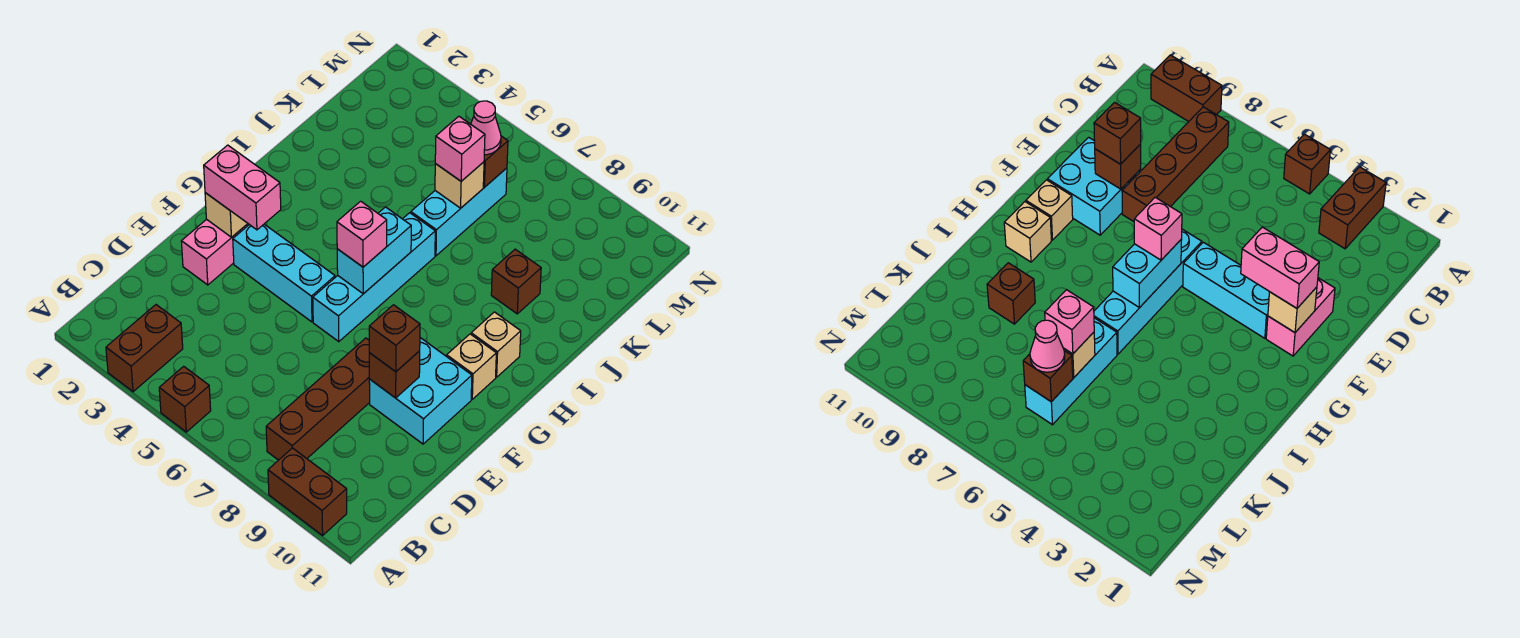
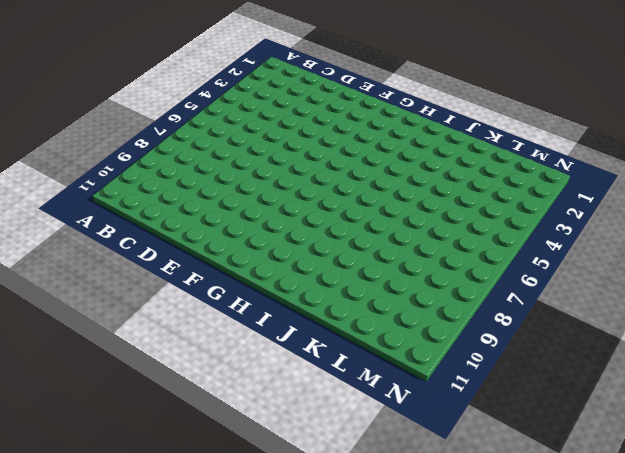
none -> brown brick A3:B3 level 1
none -> brown brick A5 level 1
none -> brown brick A9:A10 level 1

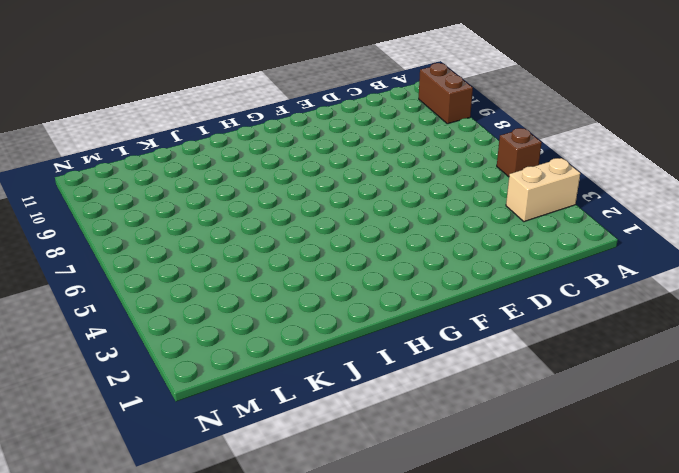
tan brick A3:B3 level 1 -> brown brick A3:B3 level 1
none -> brown brick B8:E8 level 1
none -> pink brick E2:F2 level 1
none -> cyan brick E9:F10 level 1

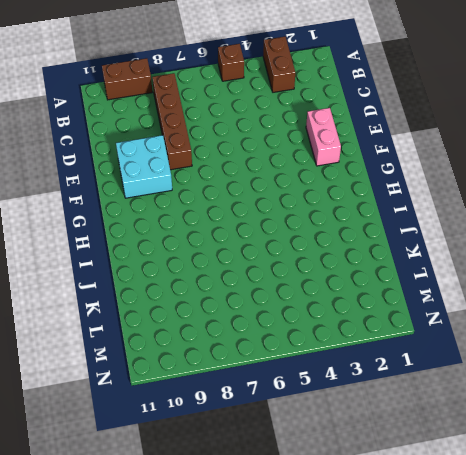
none -> cyan brick F3:F5 level 1
none -> cyan brick F6:I6 level 1
none -> tan brick G10 level 1

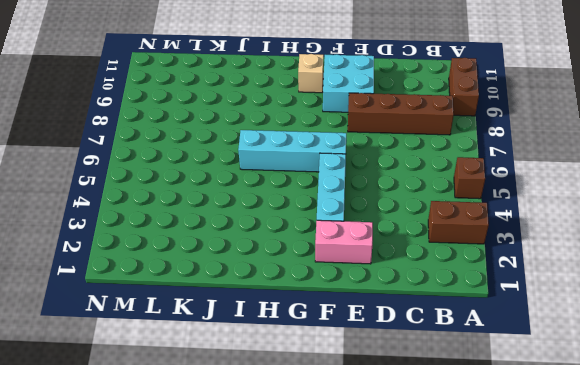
none -> tan brick H10 level 1
none -> cyan brick J6:L6 level 1
none -> brown brick J9 level 1

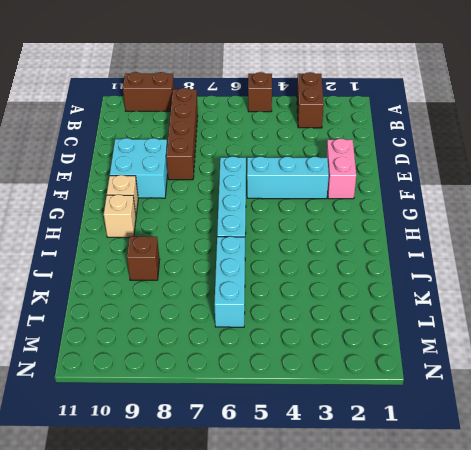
none -> brown brick E9 level 2
none -> tan brick F2 level 2
none -> cyan brick G6:H6 level 2

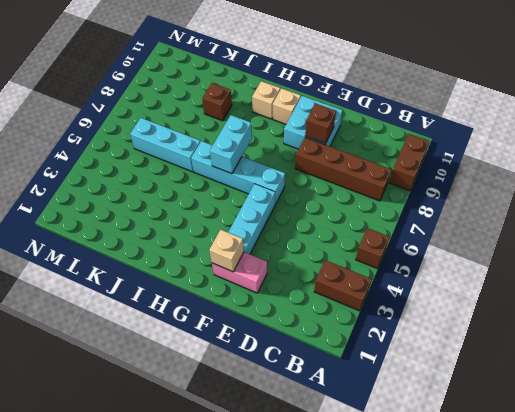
cyan brick H6:H7 level 2 -> cyan brick G6:H6 level 2
none -> tan brick K6 level 2
none -> brown brick L6 level 2
none -> brown brick E9 level 3

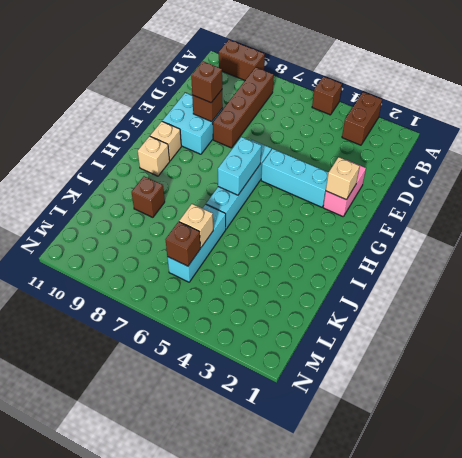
none -> pink brick F2:F3 level 3
none -> pink brick G6 level 3
none -> pink brick K6 level 3

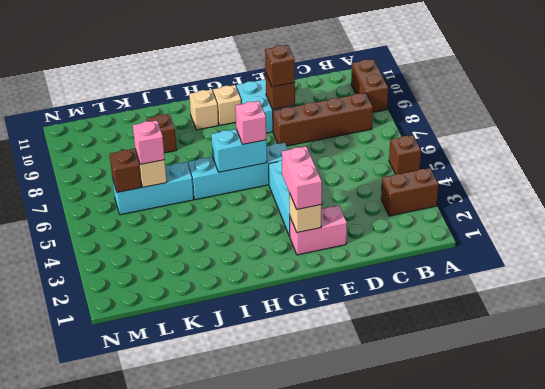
none -> pink cone L6 level 3

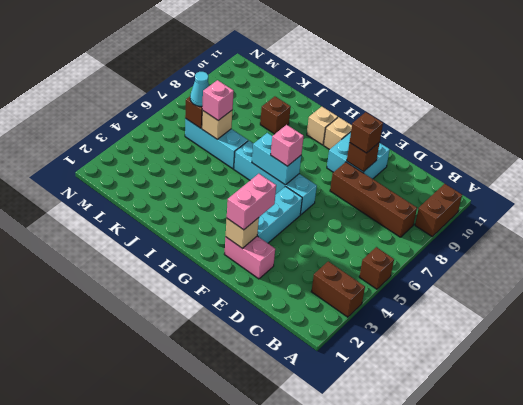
cyan cone L6 level 3 -> pink cone L6 level 3

